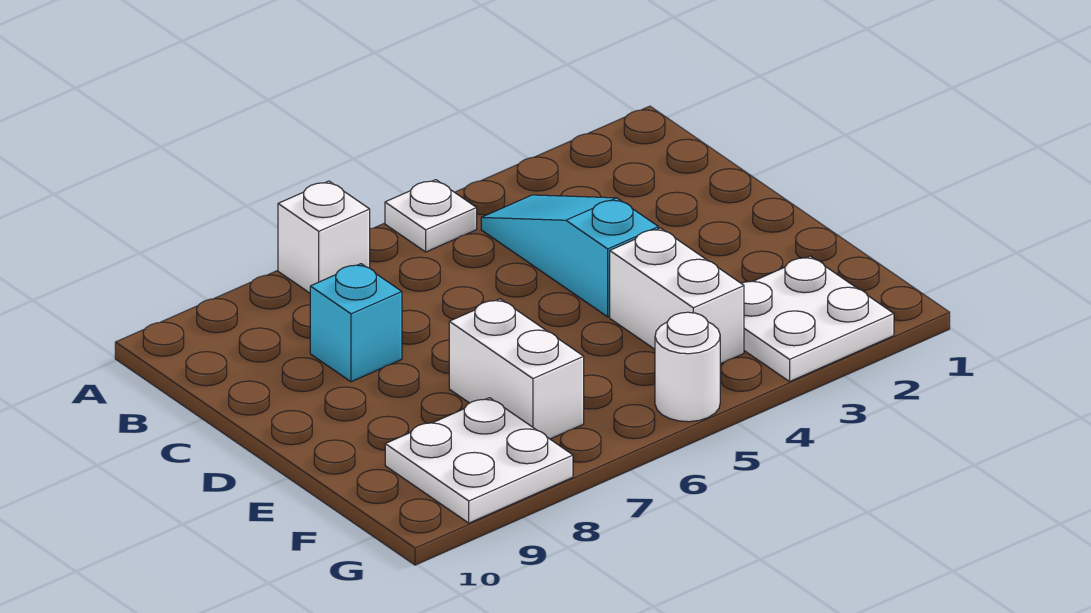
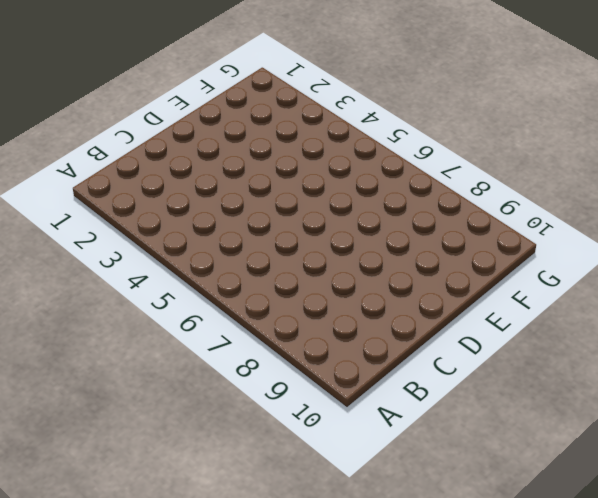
none -> white plate A5 level 1
none -> white brick A7 level 1

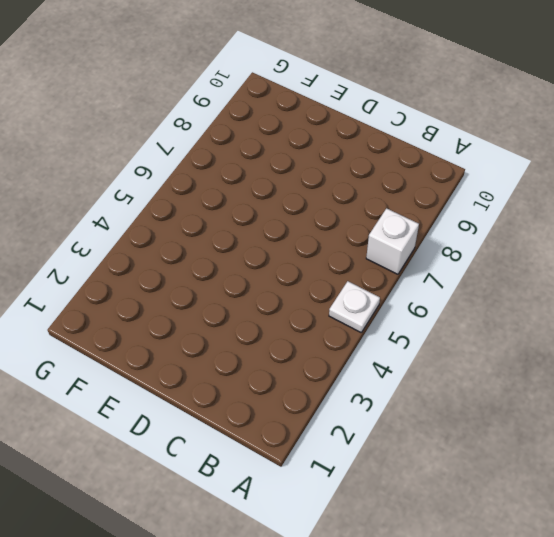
none -> cyan slope B4:D4 level 1 top D
none -> cyan brick C8 level 1

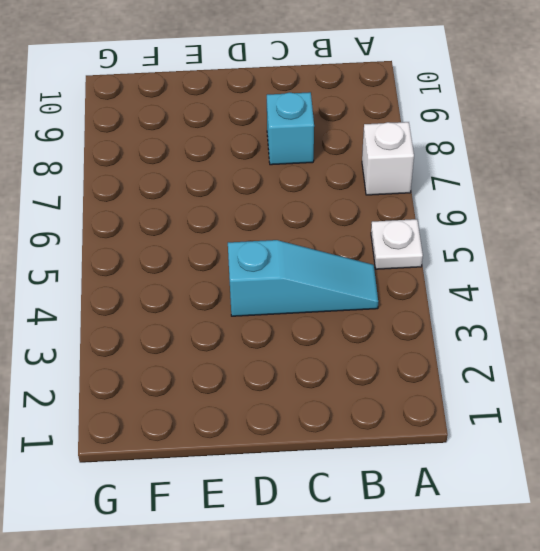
none -> white brick E4:F4 level 1
none -> white brick E7:F7 level 1

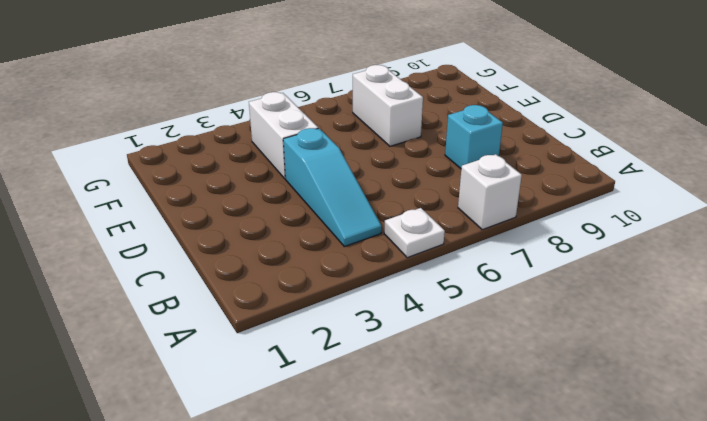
none -> white plate F2:G3 level 1
none -> white plate F8:G9 level 1

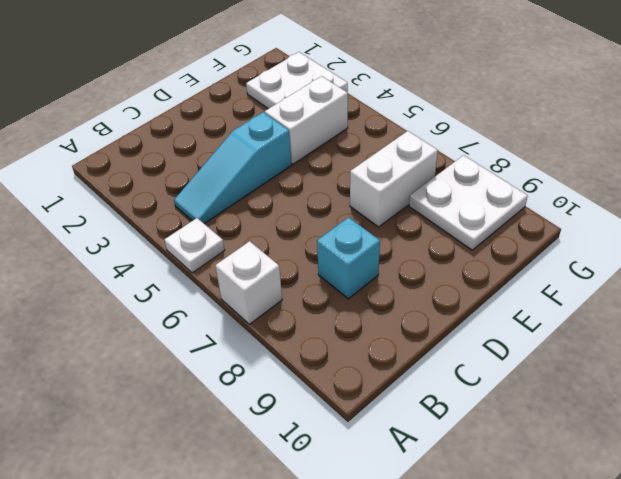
none -> white round brick G5 level 1

